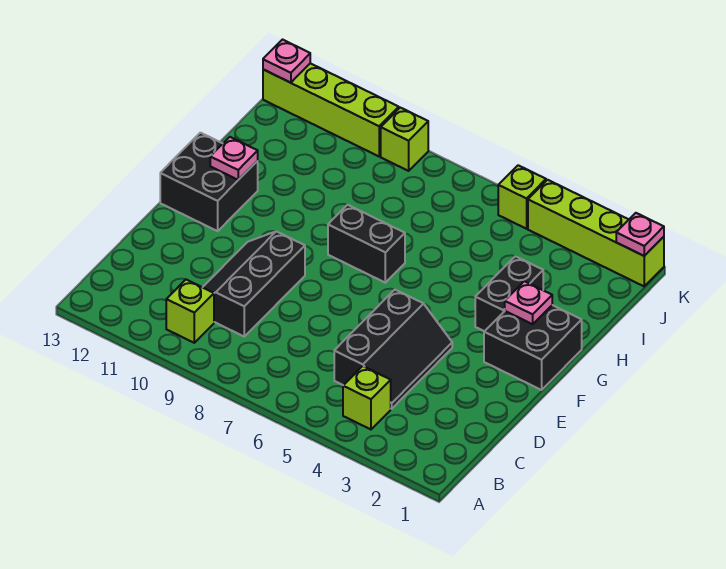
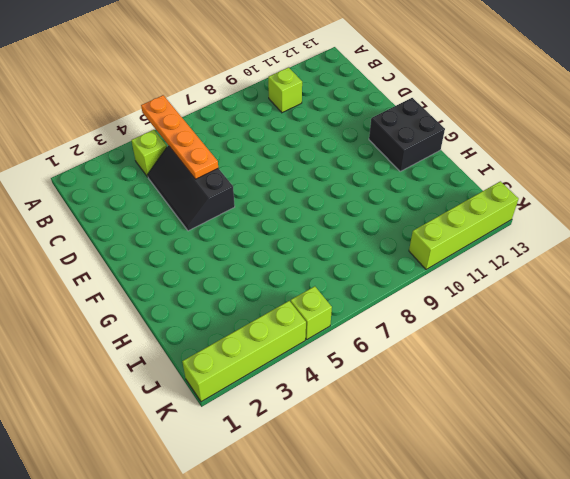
orange plate A5:D5 level 2 -> none
none -> black slope C9:E10 level 1 top 9
none -> black brick F1:G2 level 1
none -> black brick G3:H3 level 1

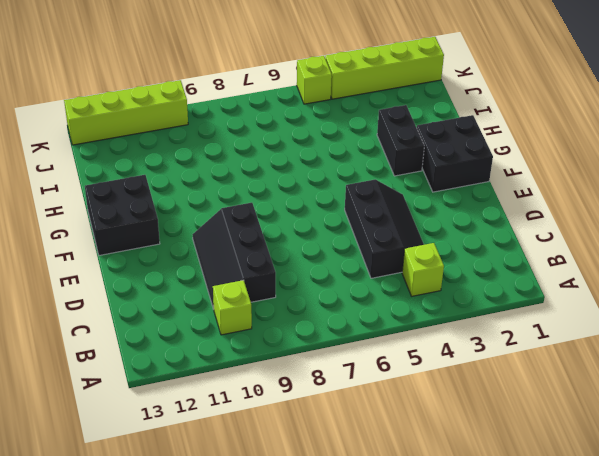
none -> black brick G7:G8 level 1
none -> lime brick K9 level 1
none -> pink plate G2 level 2

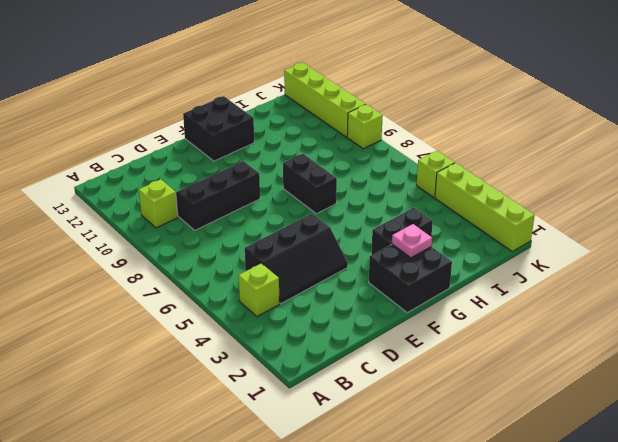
none -> pink plate G12 level 2
none -> pink plate K1 level 2
none -> pink plate K13 level 2

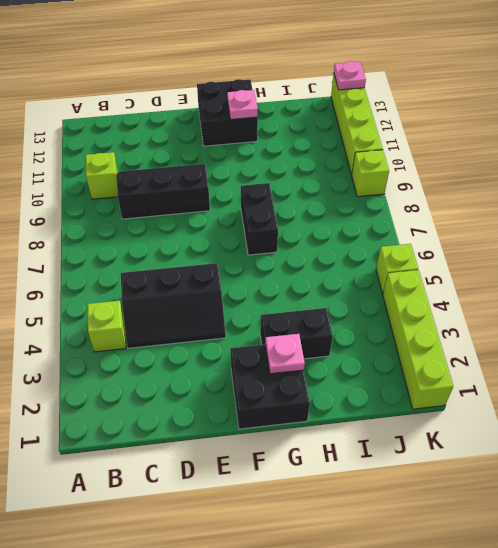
none -> pink plate K1 level 2

